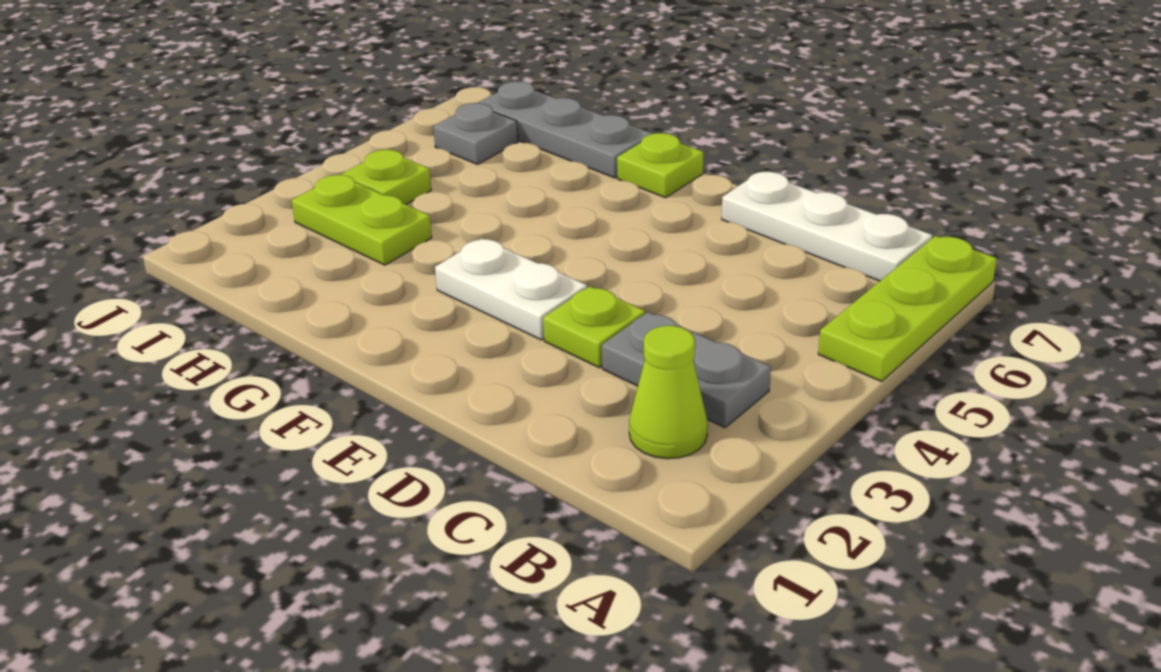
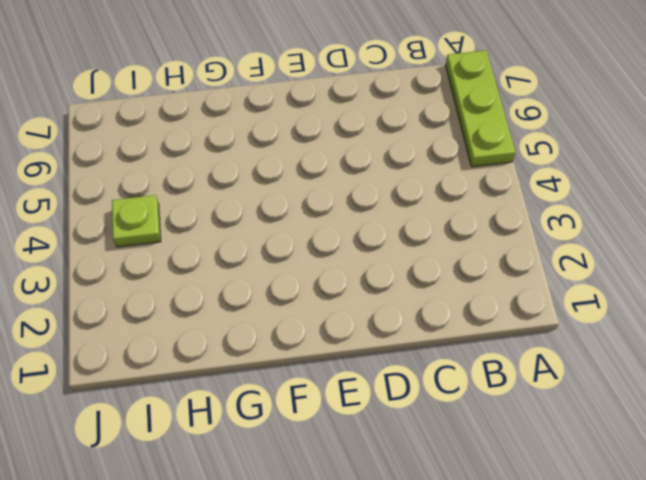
none -> lime cone B2 level 1
none -> grey plate B3:C3 level 1

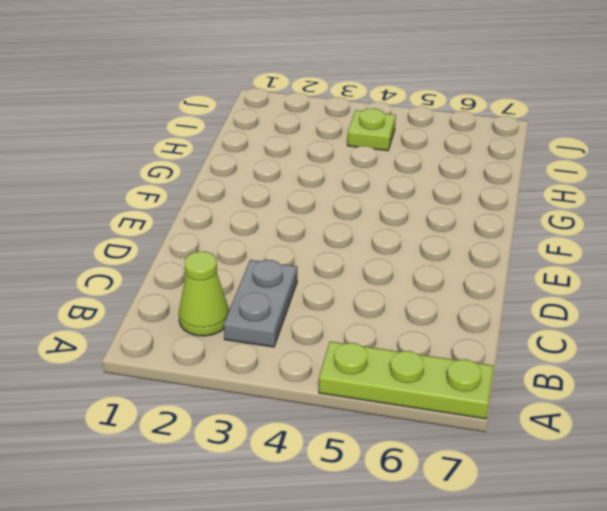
none -> white plate B7:D7 level 1
none -> lime plate D3 level 1

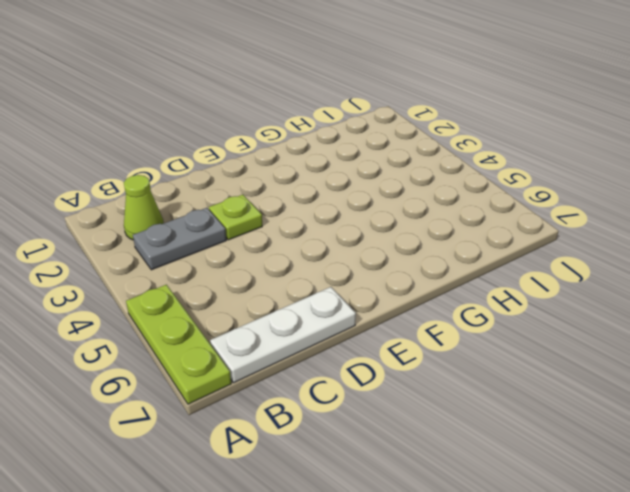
none -> white plate E3:F3 level 1
none -> lime plate F7 level 1

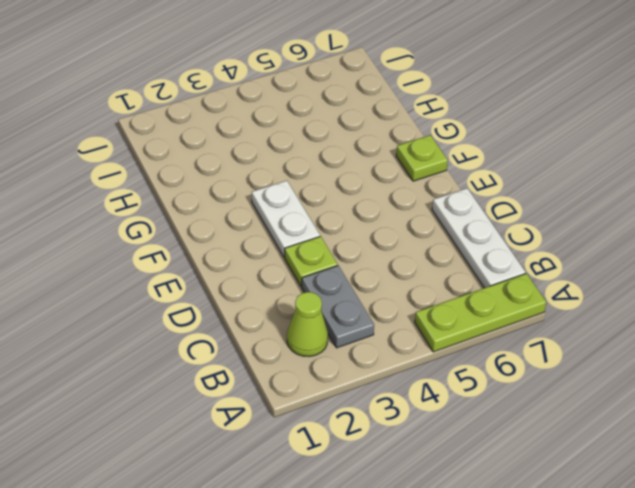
none -> grey plate G7:I7 level 1
none -> lime plate H3:I3 level 1

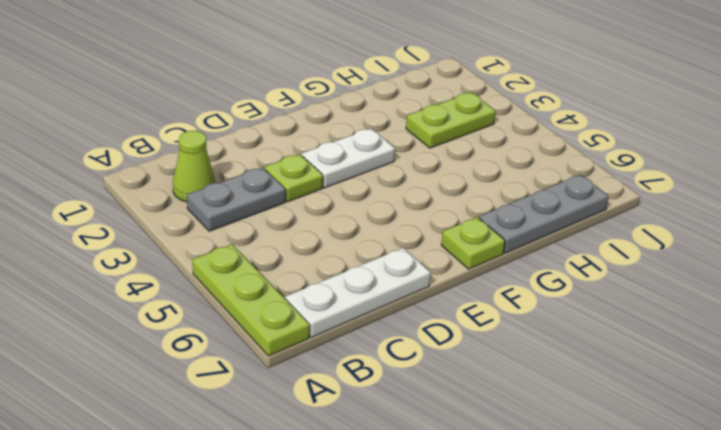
none -> lime plate I4 level 1
none -> grey plate I6 level 1

